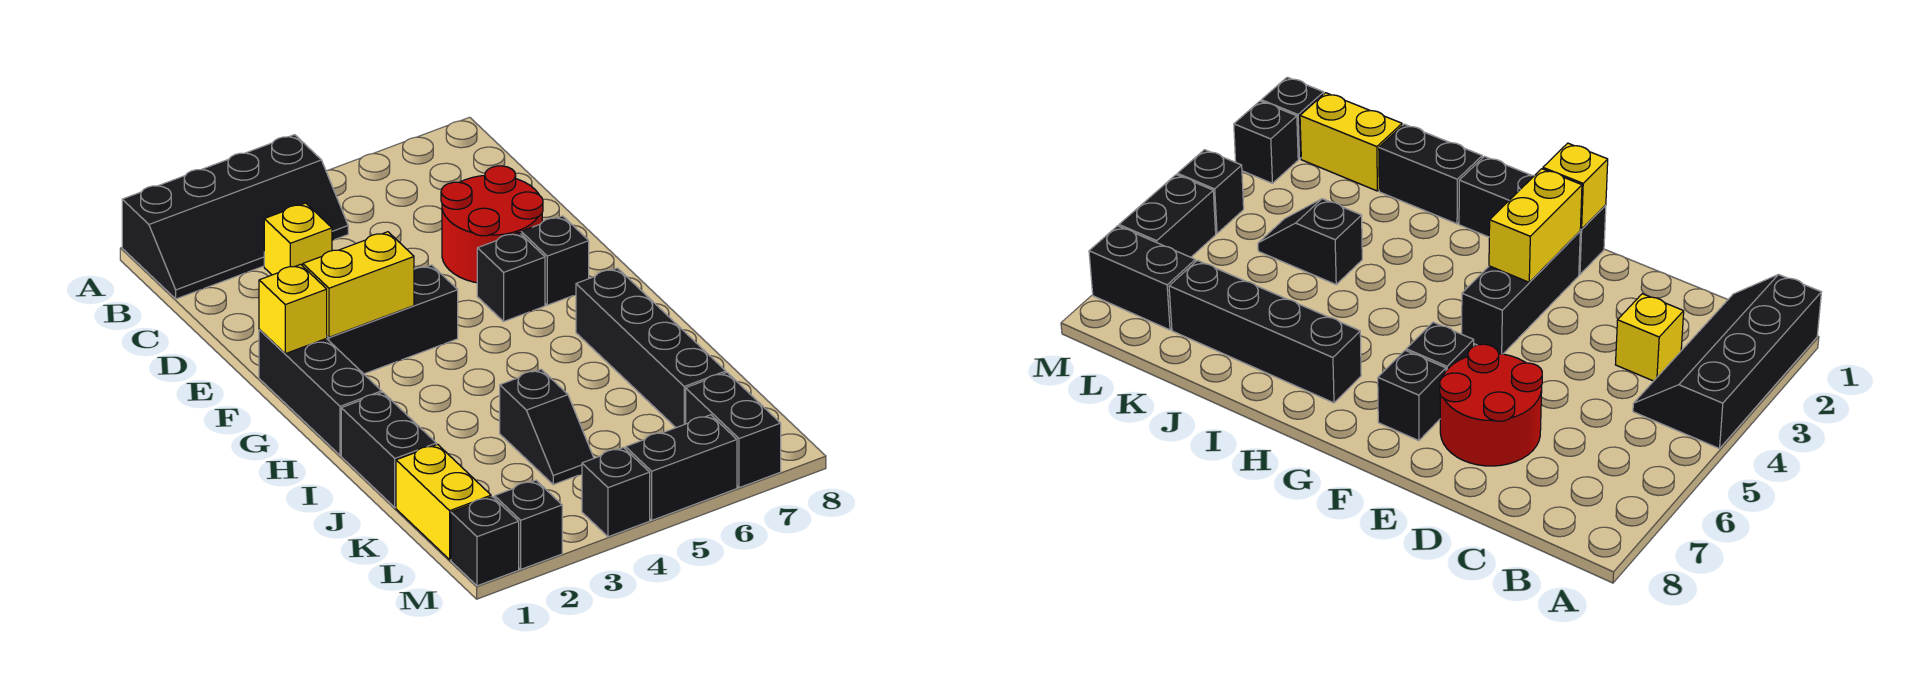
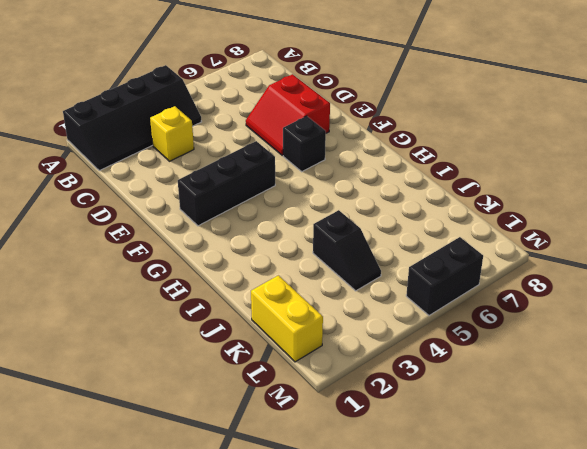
red slope D6:E7 level 1 top 7 -> red round brick D6:E7 level 1
none -> black brick F1:H1 level 1
none -> black brick F7 level 1
none -> black brick H7:K7 level 1

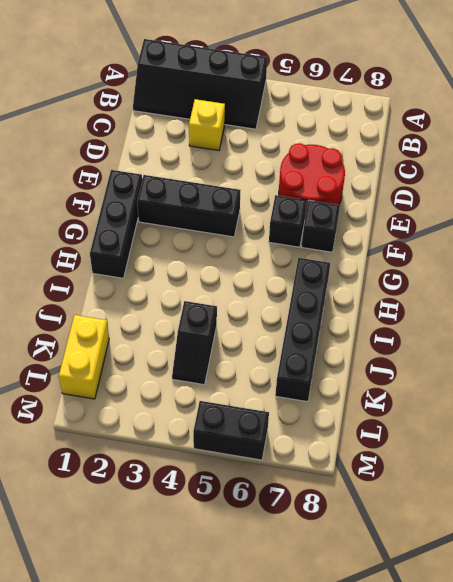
none -> black brick I1:J1 level 1
none -> black brick L7:M7 level 1
none -> black brick M1 level 1

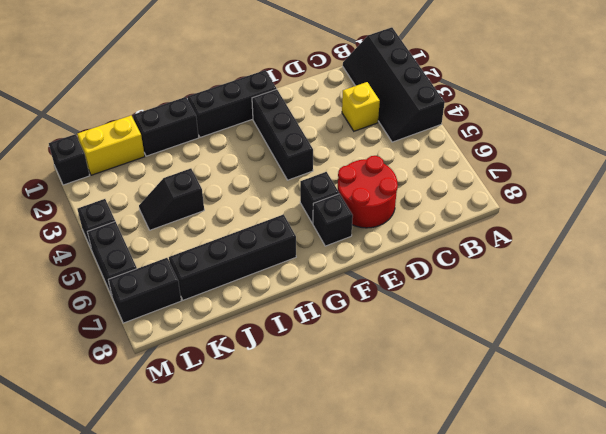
none -> black brick M2 level 1
none -> yellow brick F1 level 2
none -> yellow brick F2:F3 level 2

